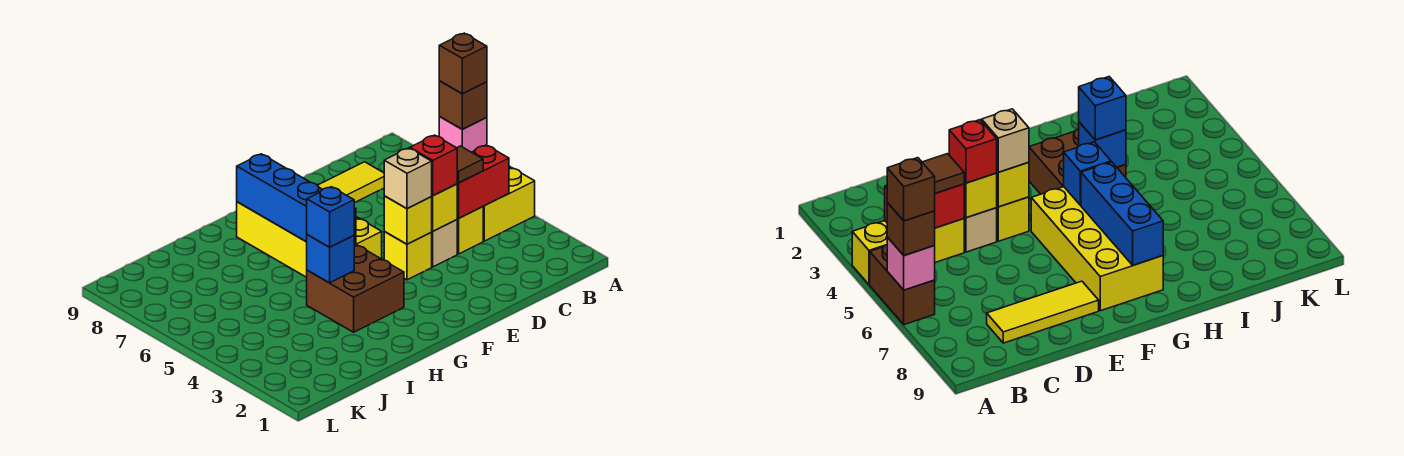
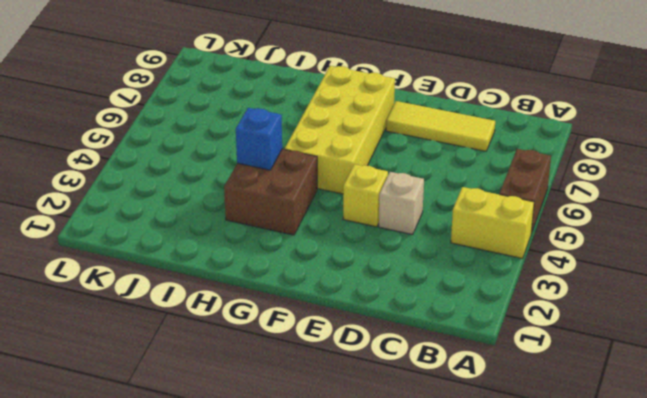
none -> yellow brick C4 level 1
none -> pink brick A6 level 2
none -> red brick B4:C4 level 2

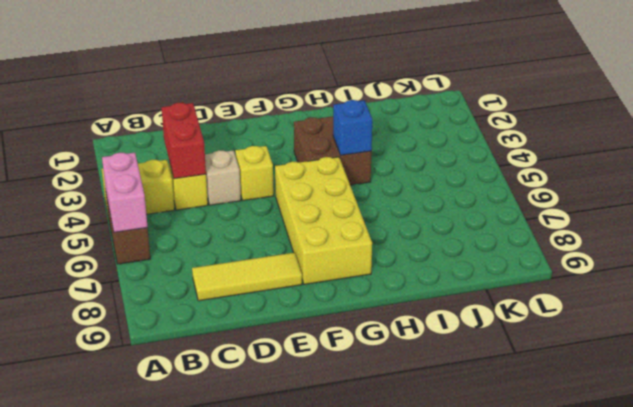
pink brick A5:A6 level 2 -> pink brick A6 level 2
red brick C3:C4 level 2 -> red brick B4:C4 level 2
none -> yellow brick D4 level 2
none -> yellow brick E4 level 2
none -> blue brick G5 level 2

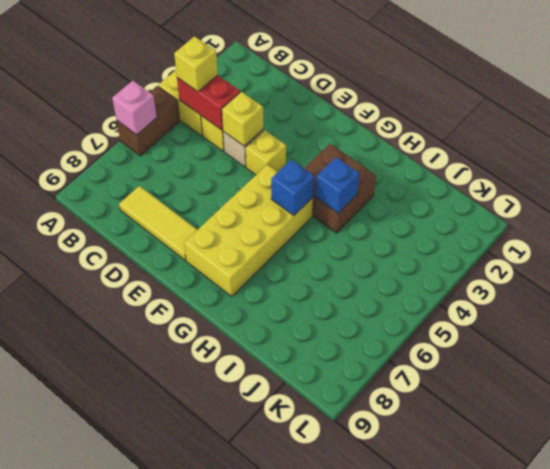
yellow brick B4 level 3 -> yellow brick E4 level 2
none -> blue brick G6:G8 level 2
none -> brown brick A6 level 3
none -> brown tile C4 level 3

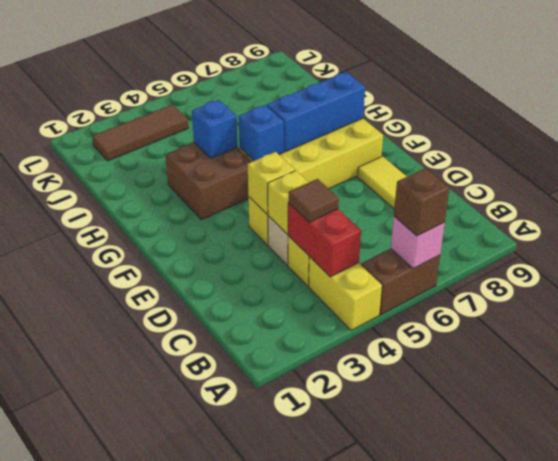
brown tile K2:K4 level 1 -> none
none -> red brick D4 level 3
none -> tan brick E4 level 3
none -> blue brick H4 level 3

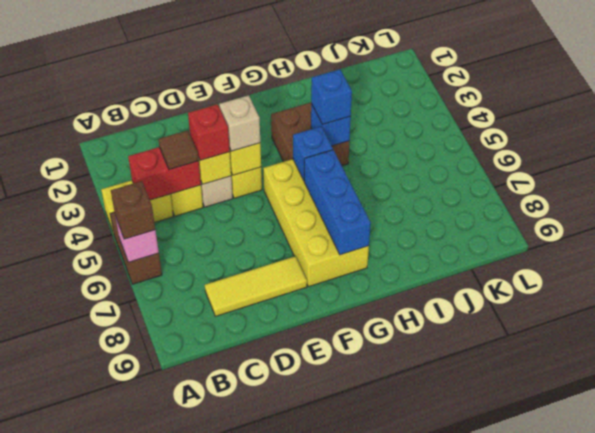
none -> brown brick A6 level 4

